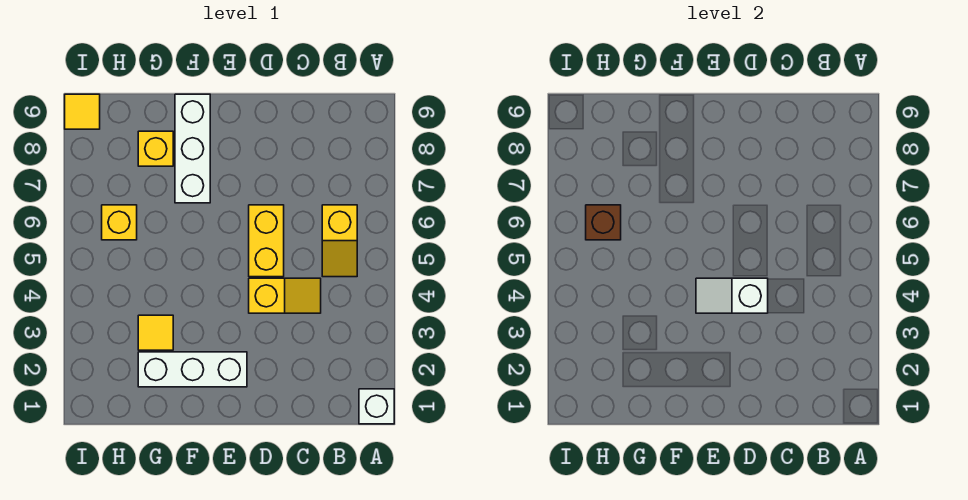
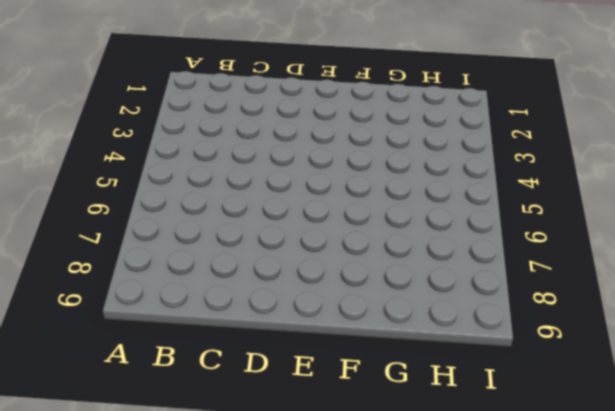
none -> white brick A1 level 1
none -> yellow slope B5:B6 level 1 top 6
none -> yellow slope C4:D4 level 1 top D

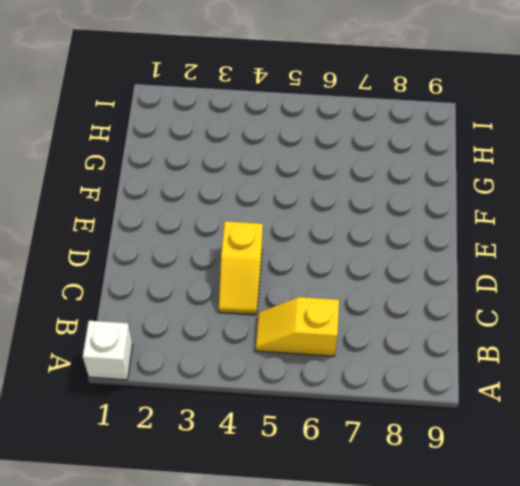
none -> yellow brick D5:D6 level 1
none -> white brick E2:G2 level 1
none -> white brick F7:F9 level 1

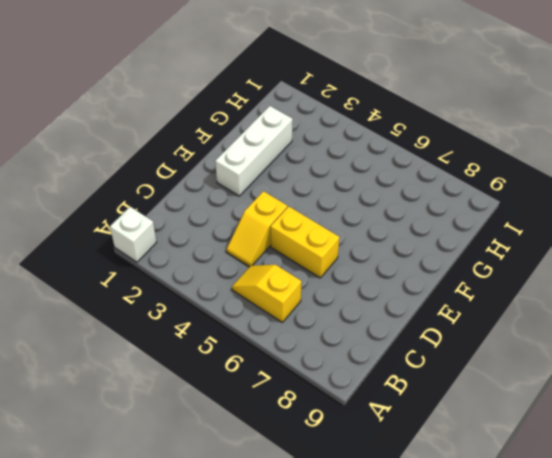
none -> white brick F7:F9 level 1
none -> yellow tile G3 level 1
none -> yellow brick G8 level 1

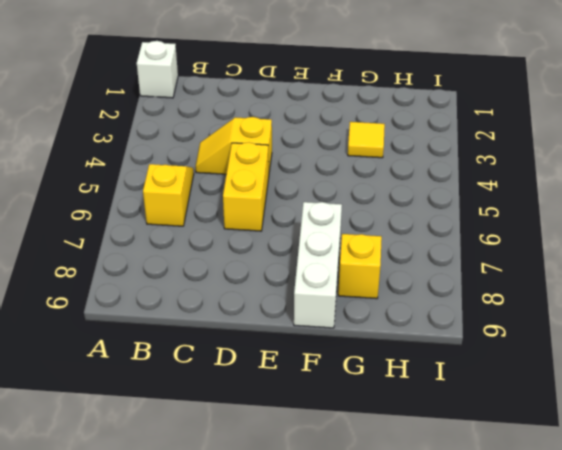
none -> white brick E2:G2 level 1
none -> yellow brick H6 level 1
none -> yellow tile I9 level 1

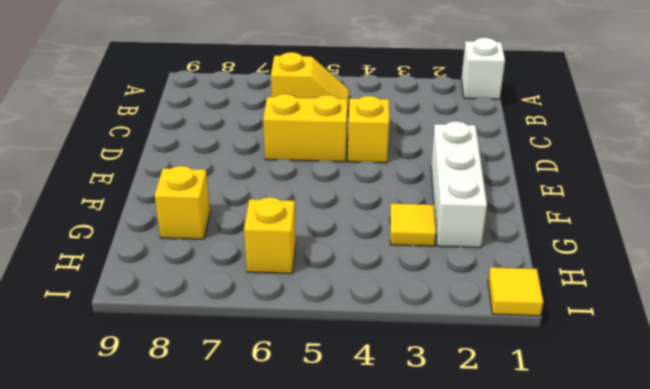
yellow tile I1 level 1 -> yellow tile I9 level 1
none -> white brick F7:F9 level 1
none -> white slope D4:E4 level 2 top D
none -> brown brick H6 level 2

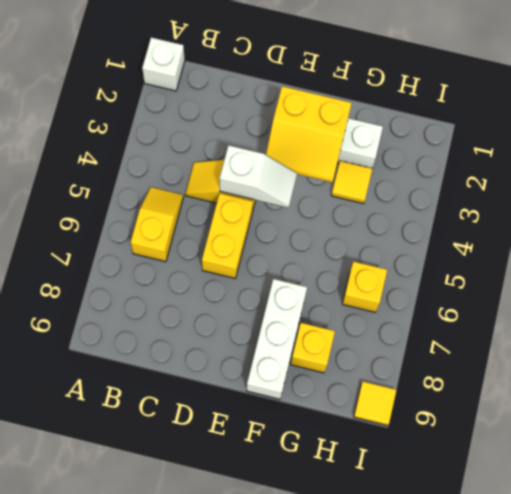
yellow slope E2:F3 level 2 top 2 -> none
none -> brown brick H6 level 2

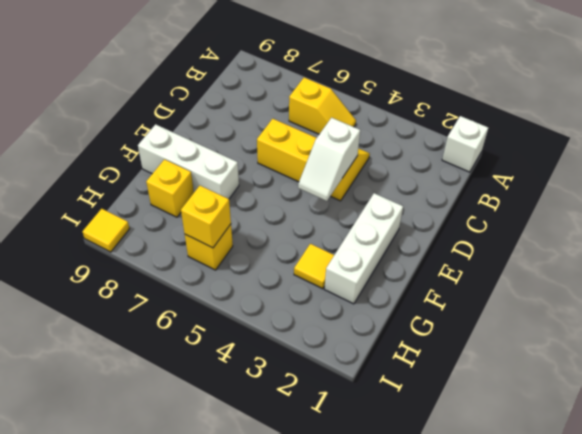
yellow brick H6 level 2 -> brown brick H6 level 2

